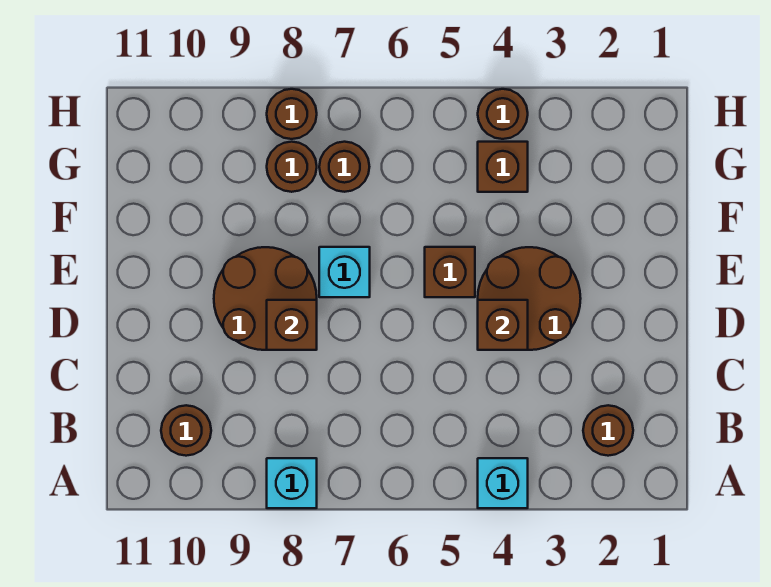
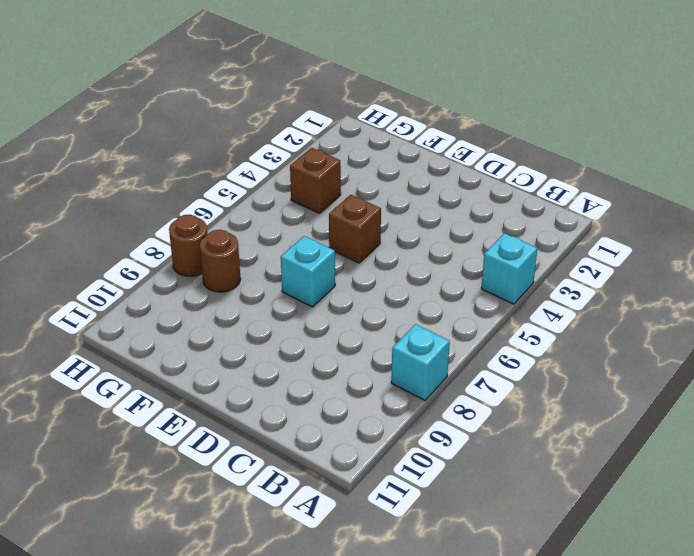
none -> brown round brick B2 level 1
none -> brown round brick B10 level 1
none -> brown round brick D3:E4 level 1

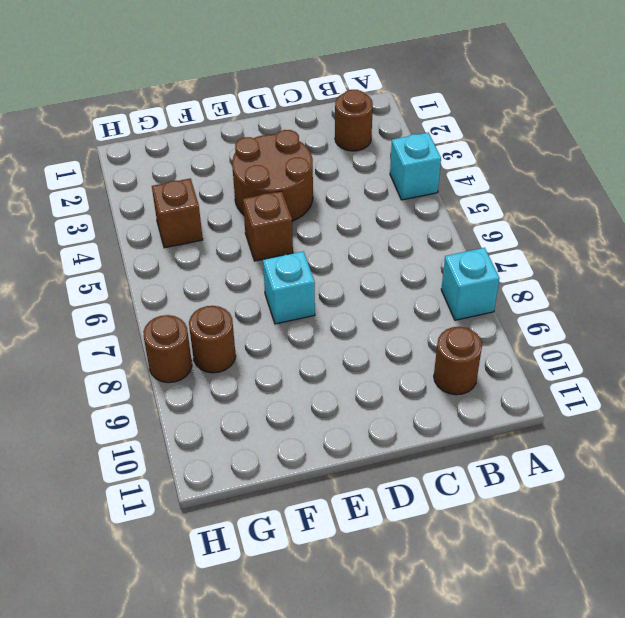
none -> brown round brick D8:E9 level 1
none -> brown round brick G7 level 1
none -> brown round brick H4 level 1

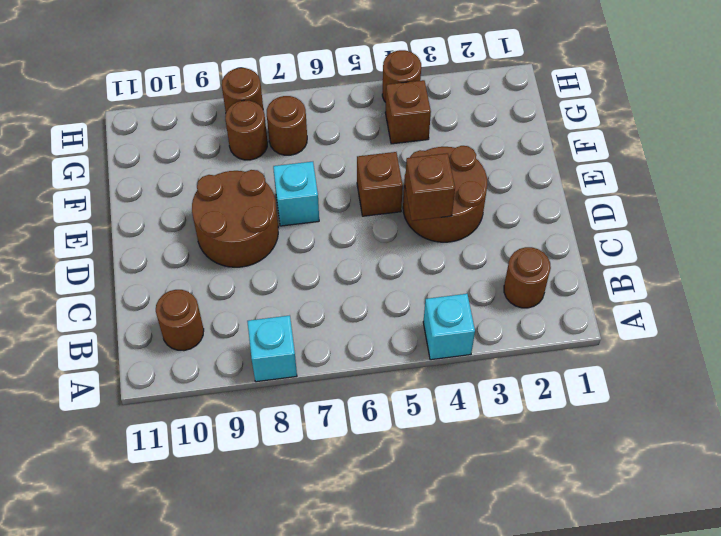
none -> brown brick D8 level 2

